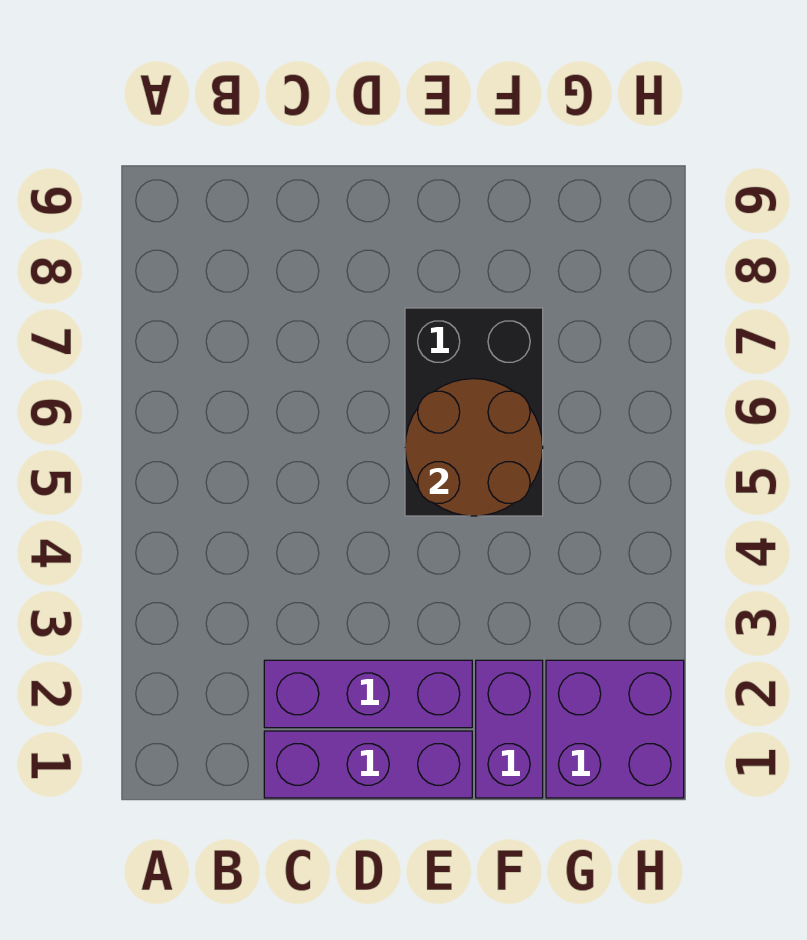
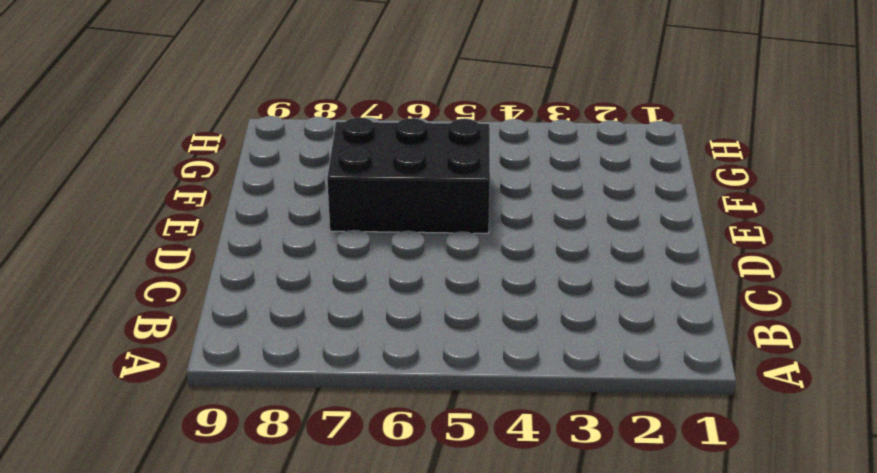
none -> purple brick C1:E1 level 1
none -> purple brick C2:E2 level 1

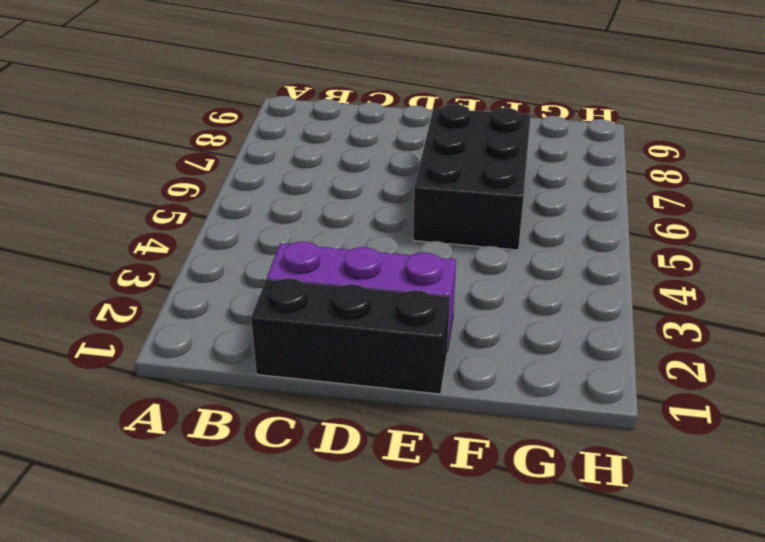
black brick C1:E1 level 1 -> purple brick C1:E1 level 1
none -> purple brick F1:F2 level 1
none -> purple brick G1:H2 level 1

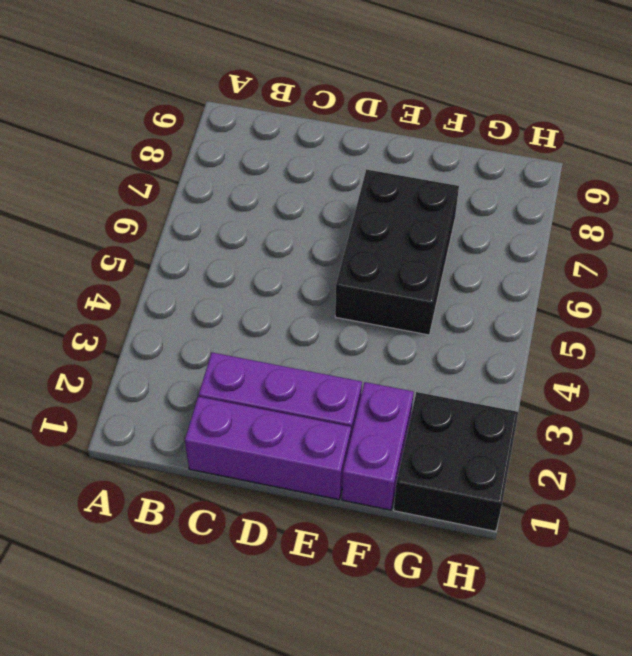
black brick G1:H2 level 1 -> purple brick G1:H2 level 1
none -> brown round brick E5:F6 level 2

